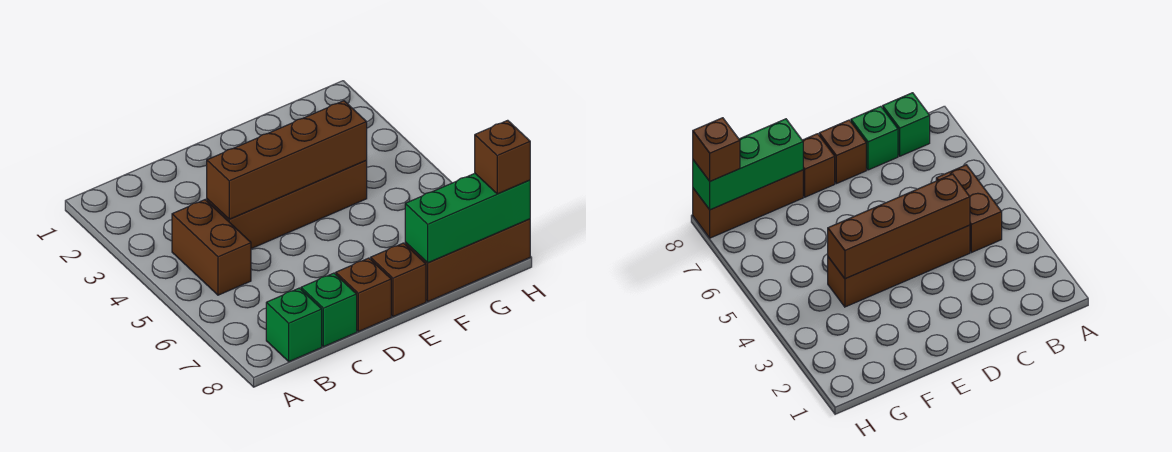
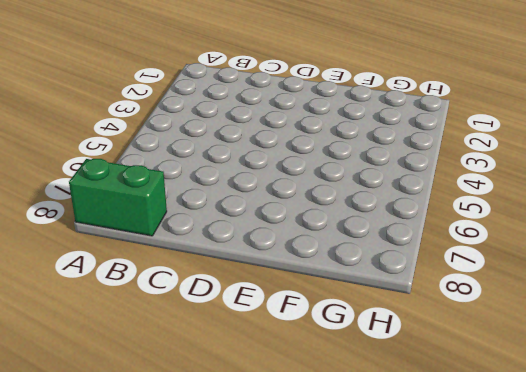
green brick A8:B8 level 1 -> green brick B8 level 1
none -> brown brick B4:B5 level 1
none -> brown brick C4:F4 level 1

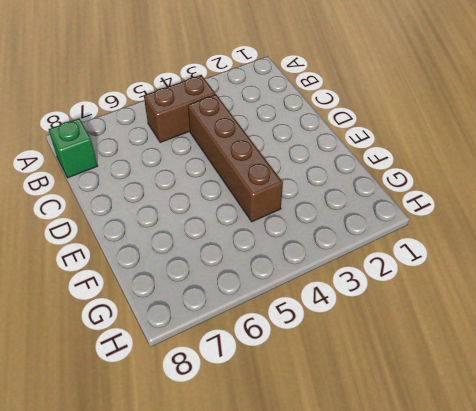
none -> green brick C8 level 1
none -> brown brick D8 level 1

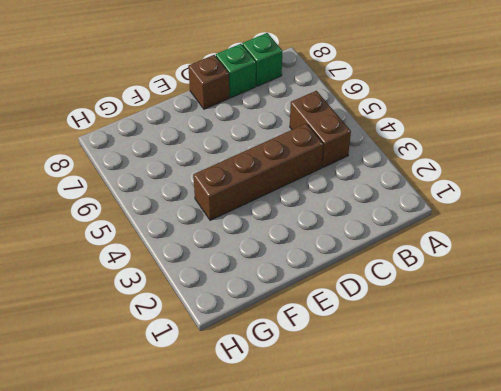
none -> brown brick E8 level 1
none -> brown brick F8:H8 level 1

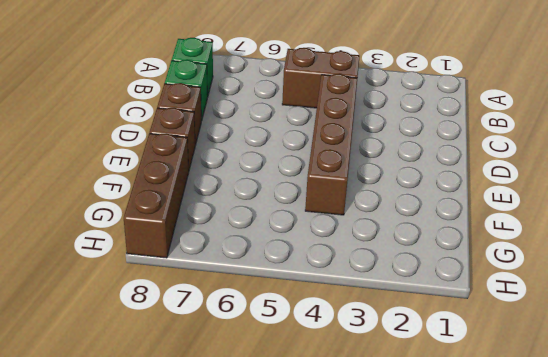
none -> brown brick C4:F4 level 2
none -> green brick F8:H8 level 2

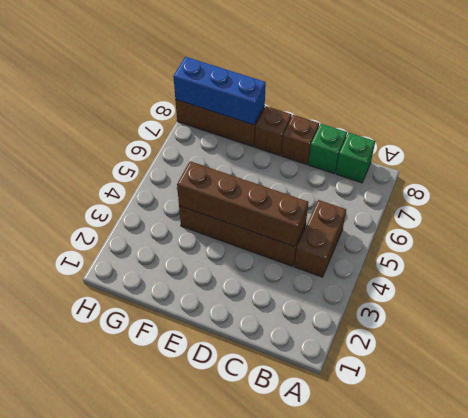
blue brick F8:H8 level 2 -> green brick F8:H8 level 2
none -> brown brick H8 level 3

